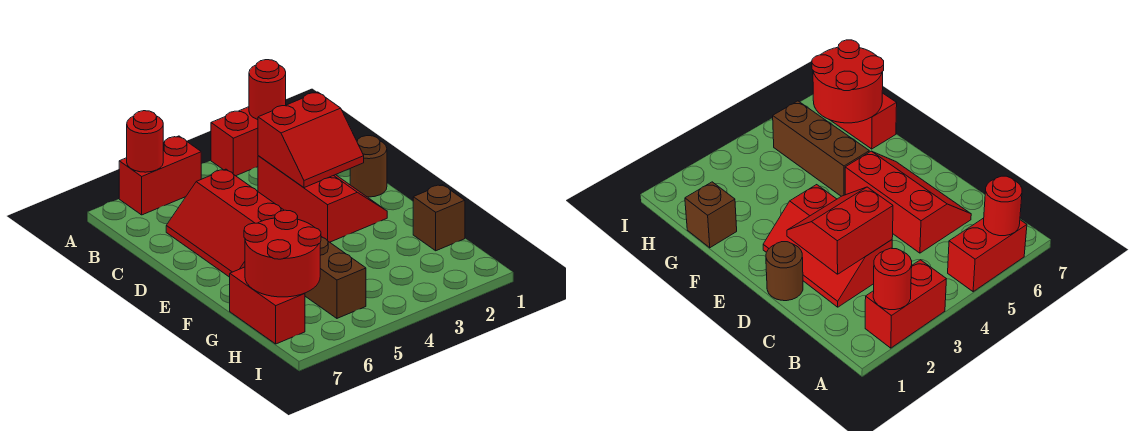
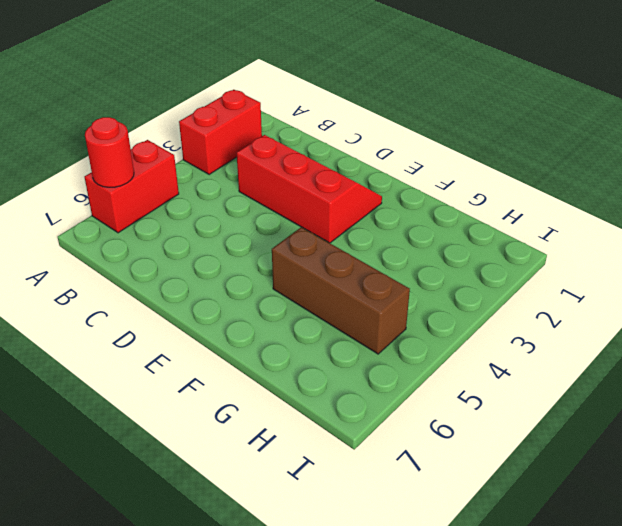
none -> red slope C5:E6 level 1 top 5
none -> brown round brick D1 level 1
none -> brown brick G1 level 1

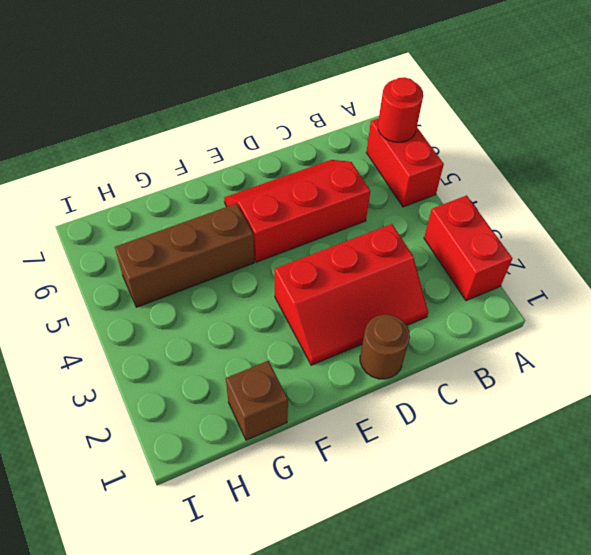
none -> red brick G7:H7 level 1
none -> red round brick A2 level 2
none -> red slope C2:D3 level 2 top C

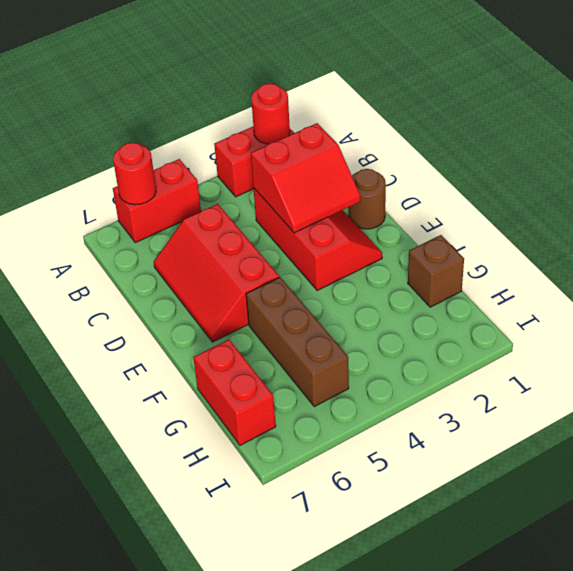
none -> red round brick G6:H7 level 2

